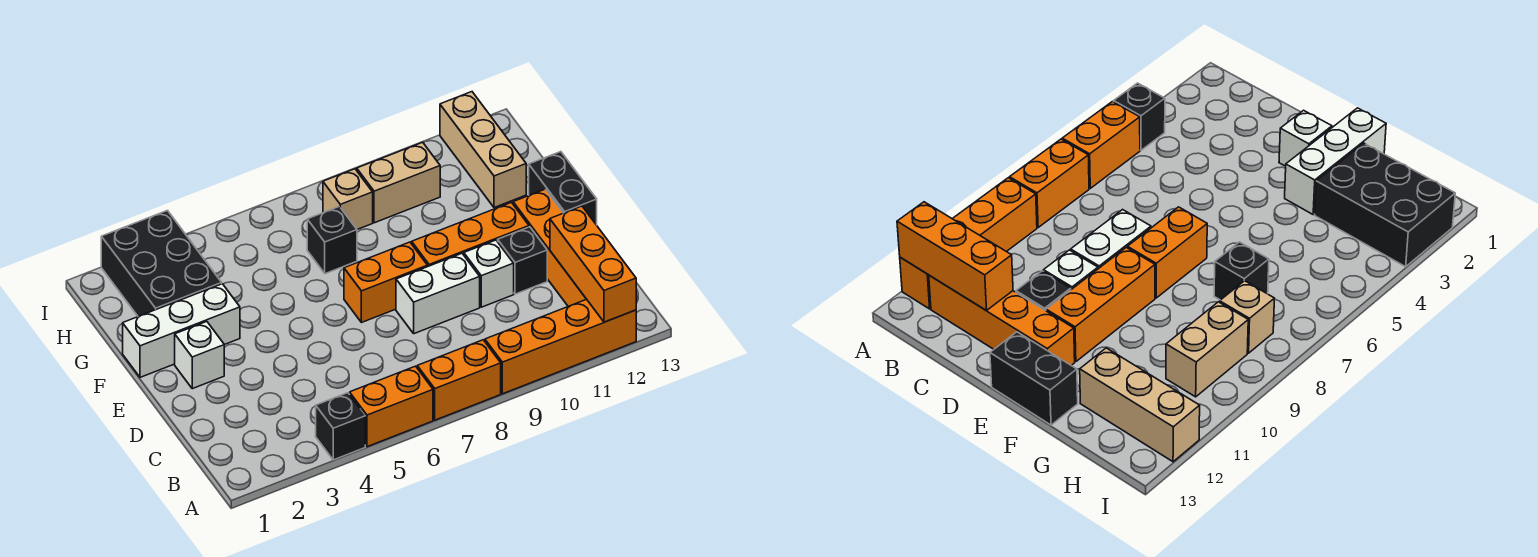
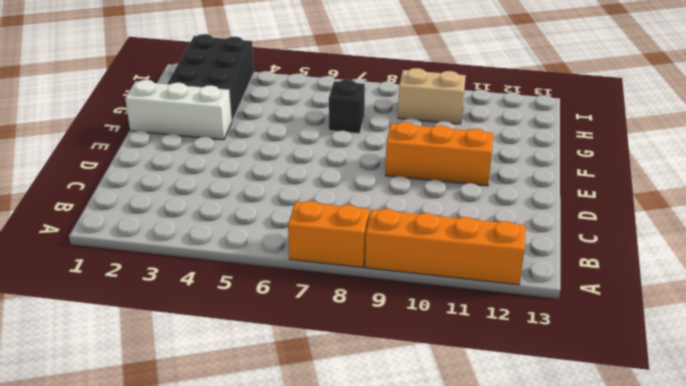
none -> black brick A4 level 1
none -> orange brick A5:A6 level 1
none -> orange brick B12:E12 level 1

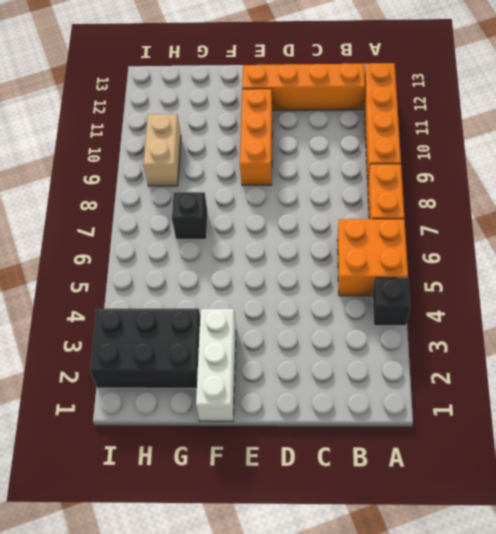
orange brick A5:B6 level 1 -> orange brick A5:A6 level 1
none -> white brick D8:D9 level 1
none -> white brick D10 level 1
none -> black brick D11 level 1

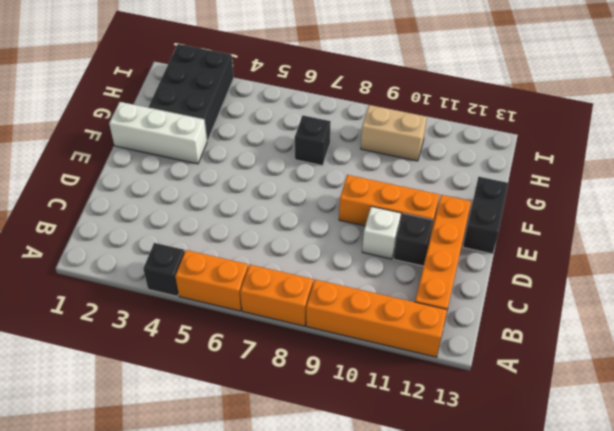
none -> white brick D8:D9 level 1
none -> white brick E2 level 1
none -> orange brick E7:E8 level 1

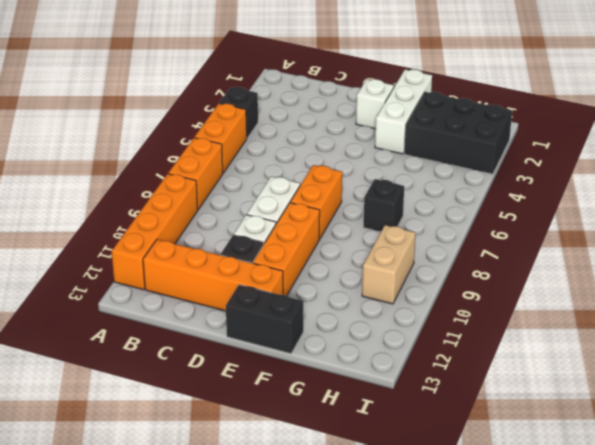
none -> tan brick G12:I12 level 1
none -> tan brick H8 level 1
none -> orange brick A12:C12 level 2

